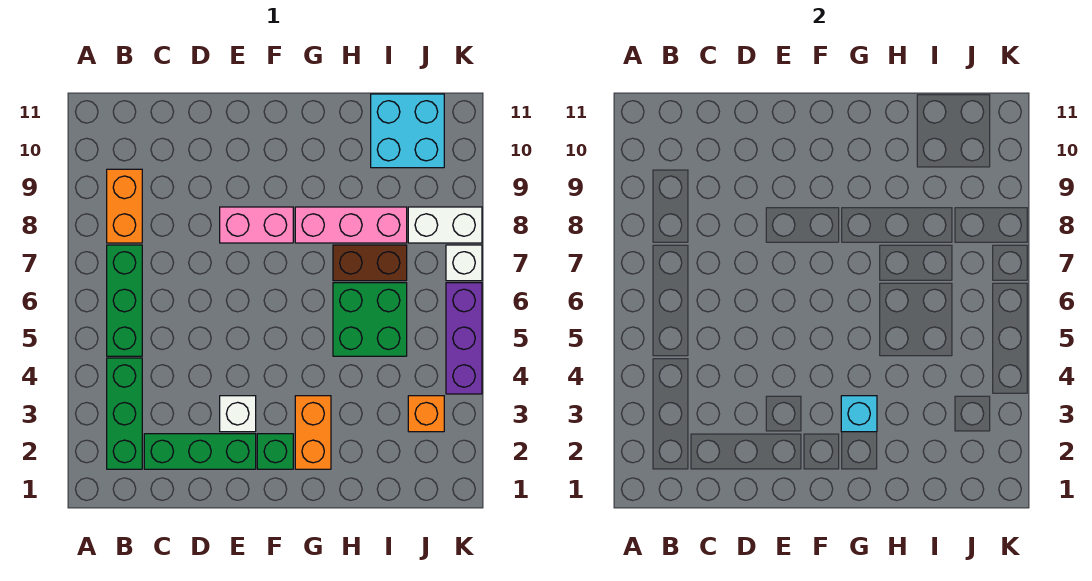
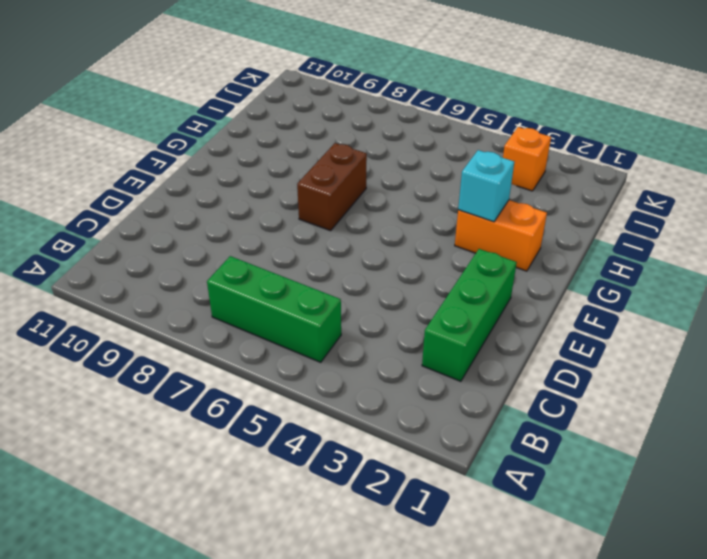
brown brick F7:G7 level 1 -> brown brick H7:I7 level 1
none -> green brick B2:B4 level 1
none -> orange brick B8:B9 level 1
none -> white brick E3 level 1

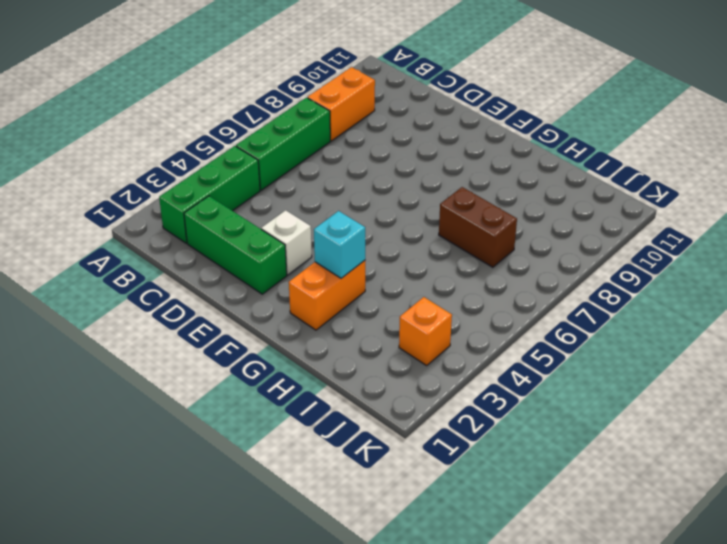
none -> pink brick E8:F8 level 1
none -> green brick F2 level 1
none -> pink brick G8:I8 level 1

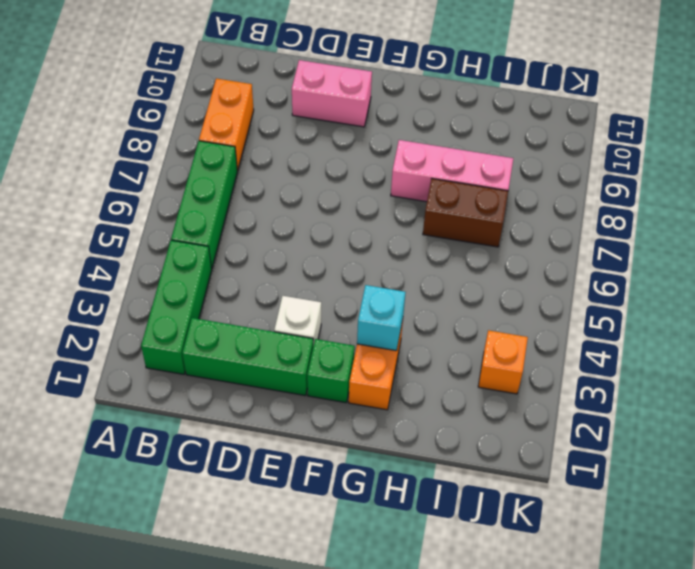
pink brick D10:E10 level 1 -> pink brick E8:F8 level 1
none -> green brick H5:I6 level 1
none -> cyan brick I10:J11 level 1
none -> white brick J8:K8 level 1

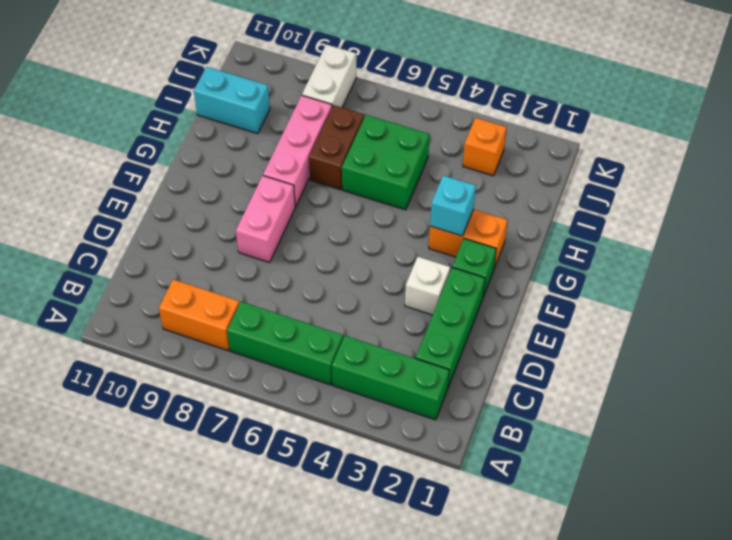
cyan brick I10:I11 level 1 -> cyan brick I10:J11 level 1
none -> purple brick K4:K6 level 1
none -> white brick K7 level 1

